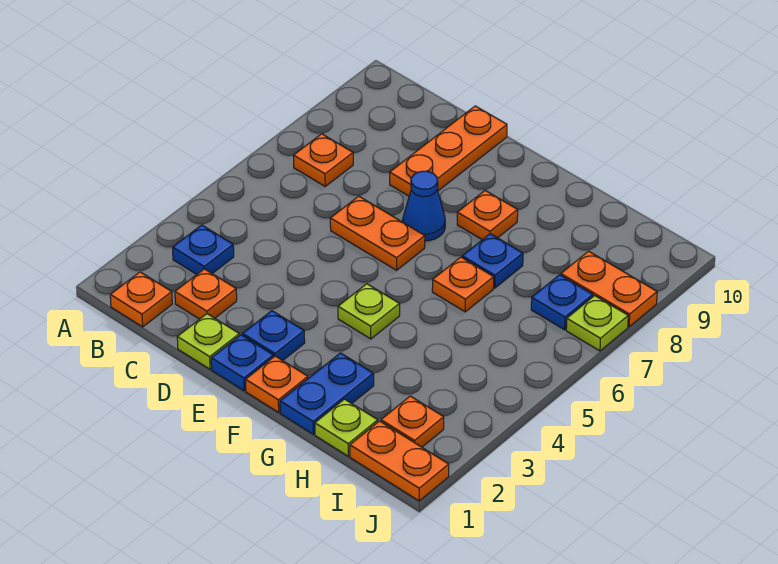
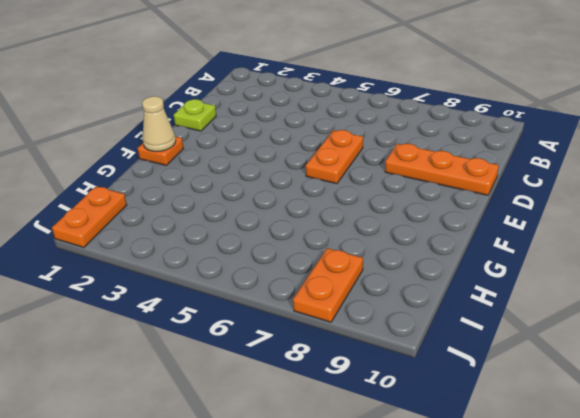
tan cone F1 level 2 -> none
none -> orange plate B1 level 1
none -> blue plate B3 level 1
none -> orange plate B7 level 1

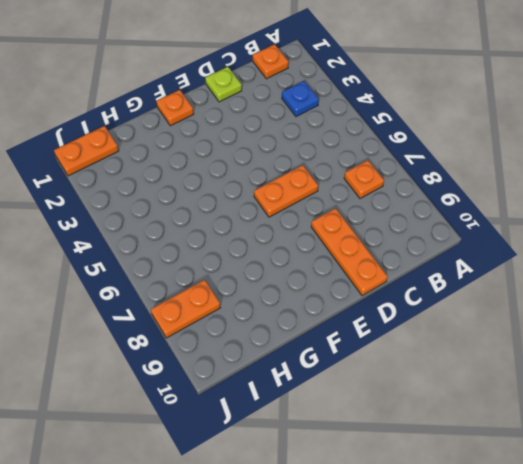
none -> orange plate C2 level 1
none -> blue plate E1 level 1
none -> blue plate E2 level 1

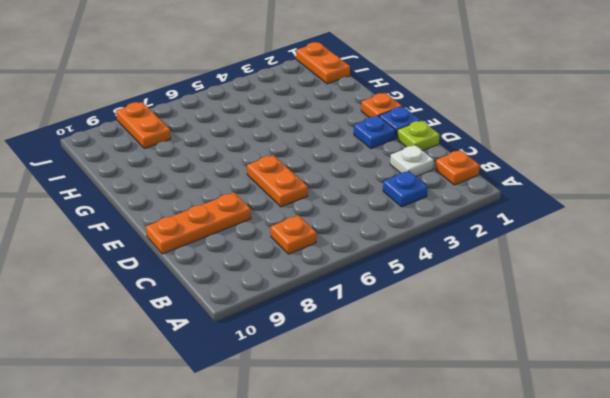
white plate C2 level 1 -> orange plate C2 level 1
none -> blue cone E7 level 1
none -> lime plate F4 level 1
none -> orange plate F8 level 1

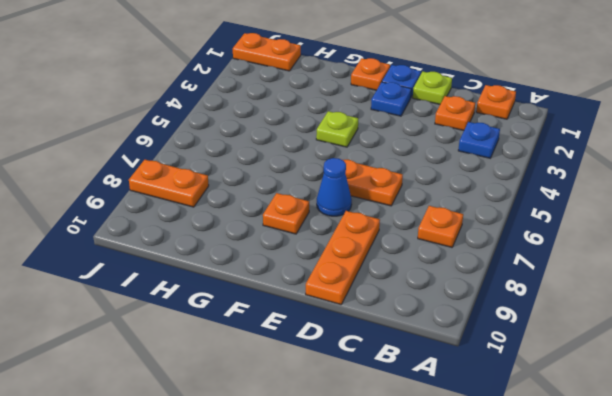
none -> blue plate G1:G2 level 1
none -> orange plate G6 level 1
none -> blue plate G7 level 1

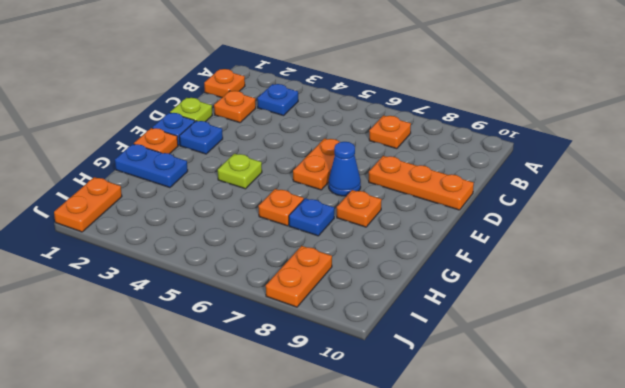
none -> lime plate H1 level 1
none -> orange plate I2 level 1
none -> blue plate I7 level 1

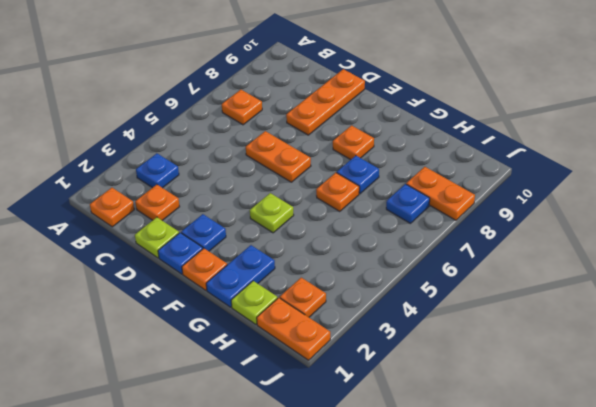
none -> blue cone E7 level 1
none -> lime plate J7 level 1

